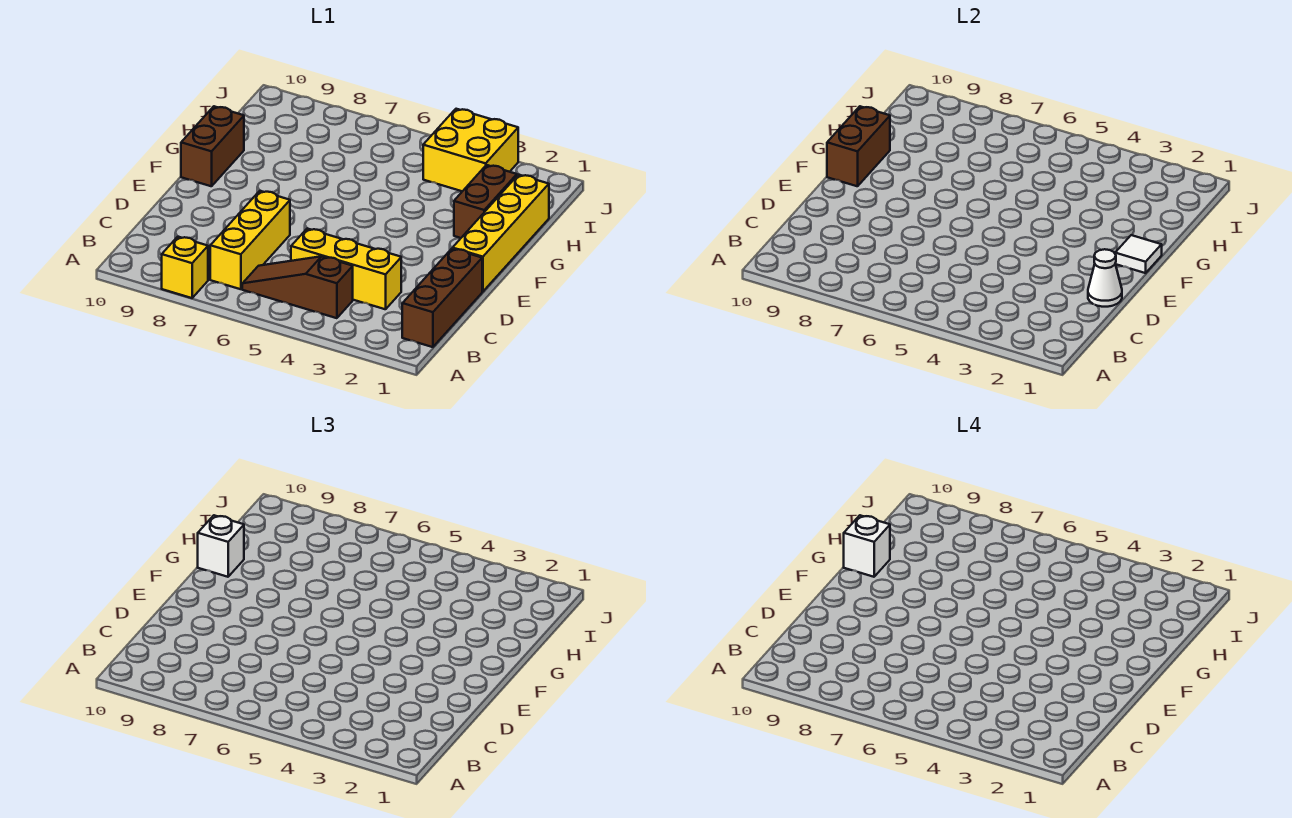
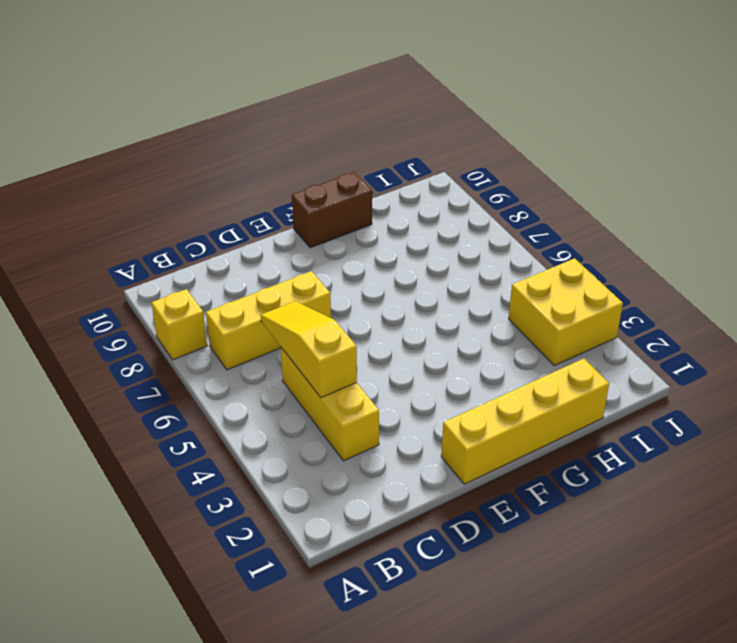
yellow slope C4:C6 level 2 top 4 -> none
none -> brown brick B1:D1 level 1
none -> brown slope B4:B6 level 1 top 4
none -> brown brick G2:H2 level 1

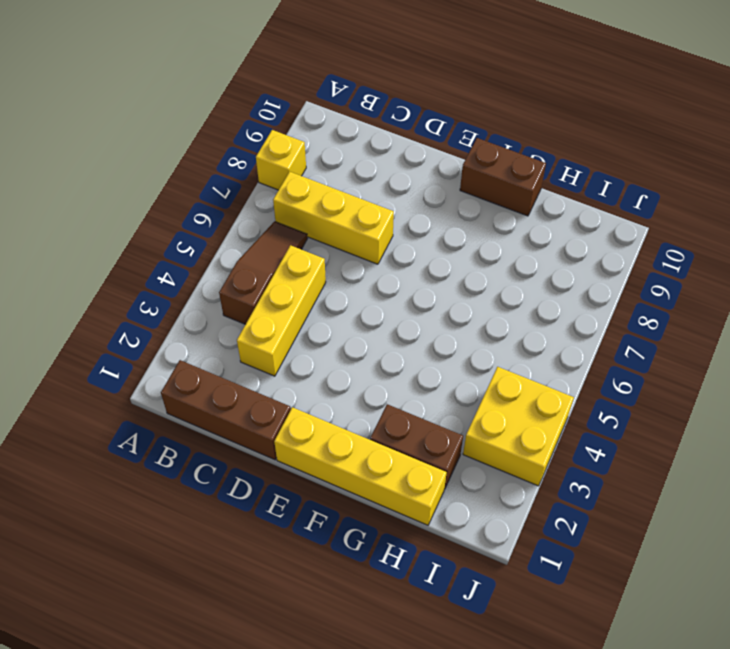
none -> white cone D1 level 2
none -> white tile F1 level 2
none -> brown brick F10:G10 level 2

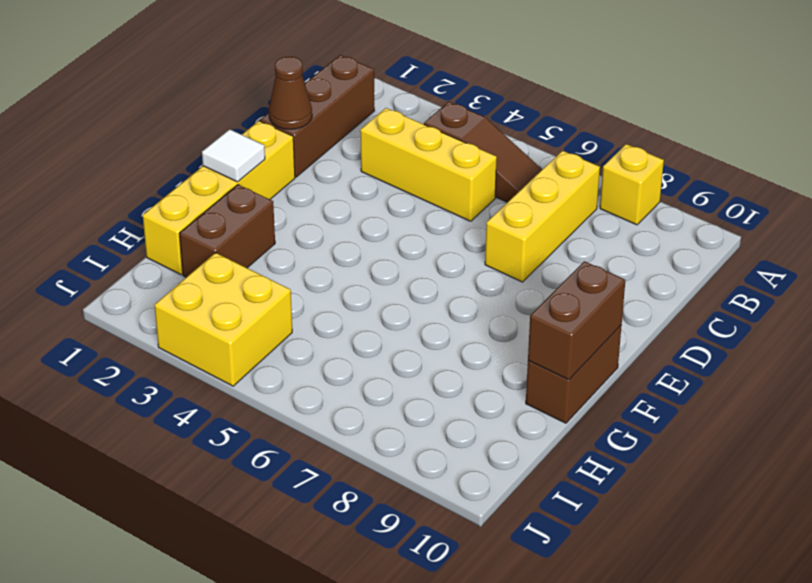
brown cone D1 level 2 -> white cone D1 level 2
none -> white brick G10 level 3
none -> white brick G10 level 4

